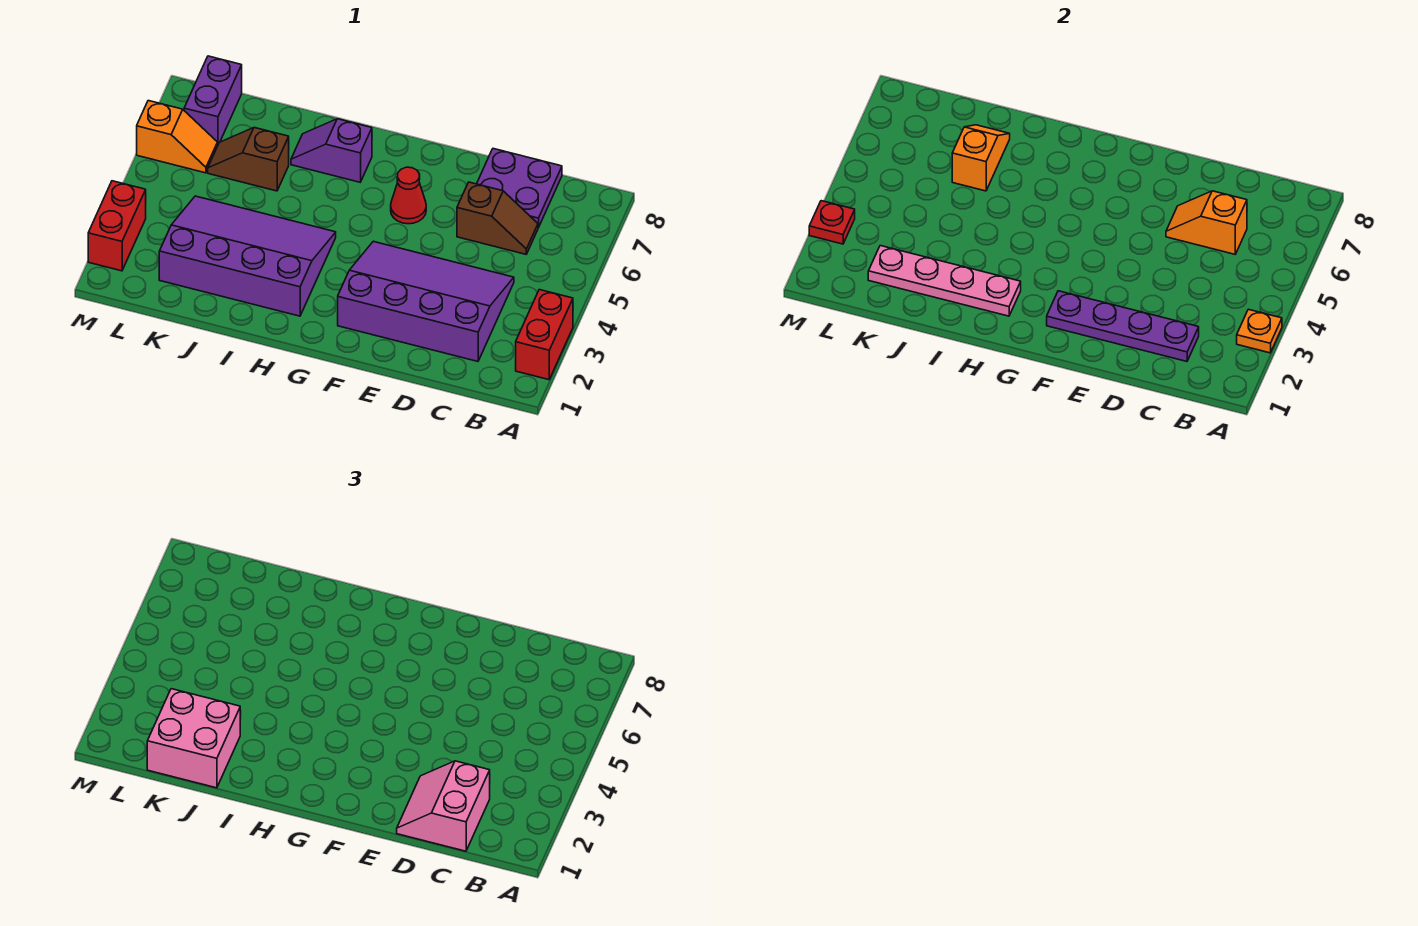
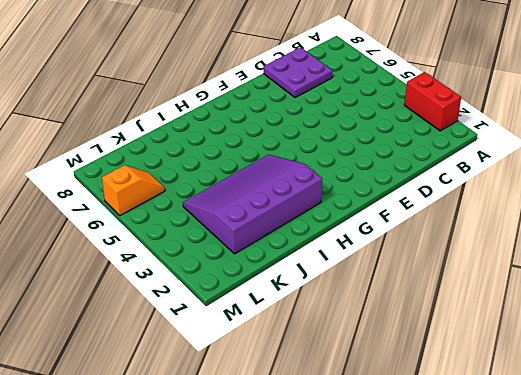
none -> purple slope C2:F4 level 1 top 2
none -> brown slope C6:D6 level 1 top D
none -> red cone F6 level 1

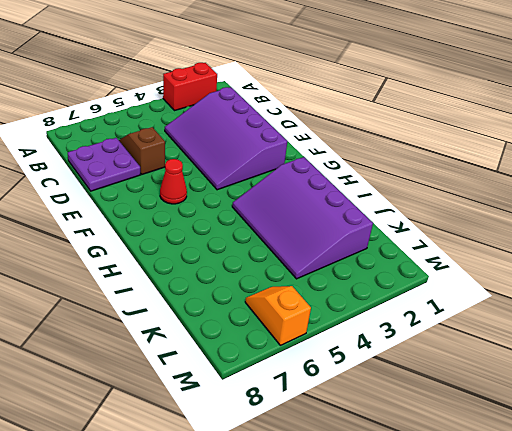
none -> purple slope H7:I7 level 1 top H
none -> brown slope J6:K6 level 1 top J
none -> purple brick L7:L8 level 1

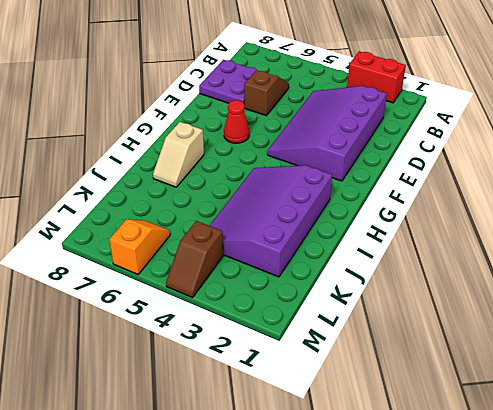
tan slope H7:I7 level 1 top H -> purple slope H7:I7 level 1 top H
brown slope L4:M4 level 1 top L -> brown slope J6:K6 level 1 top J
none -> purple brick L7:L8 level 1
none -> red brick M2:M3 level 1
none -> orange plate A3 level 2

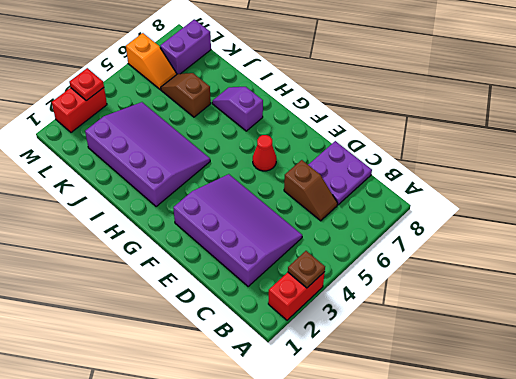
brown plate A3 level 2 -> orange plate A3 level 2
none -> purple plate C2:F2 level 2
none -> orange slope C6:D6 level 2 top C
none -> pink plate H2:K2 level 2

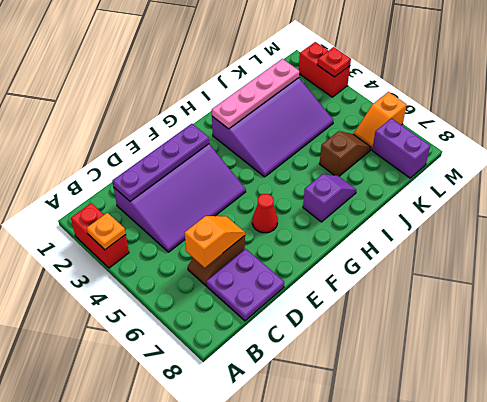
none -> orange slope J6:J7 level 2 top 6
none -> pink slope C1:D2 level 3 top C
none -> pink brick J1:K2 level 3

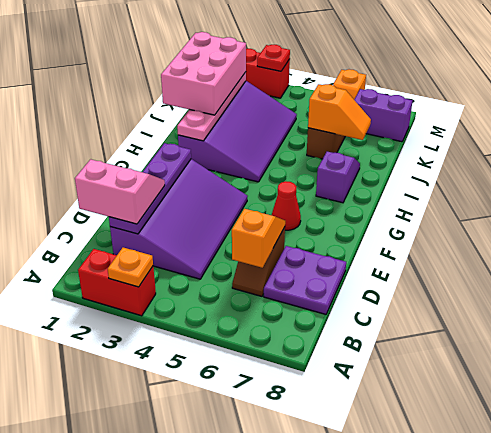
pink brick I1:K2 level 3 -> pink brick J1:K2 level 3

